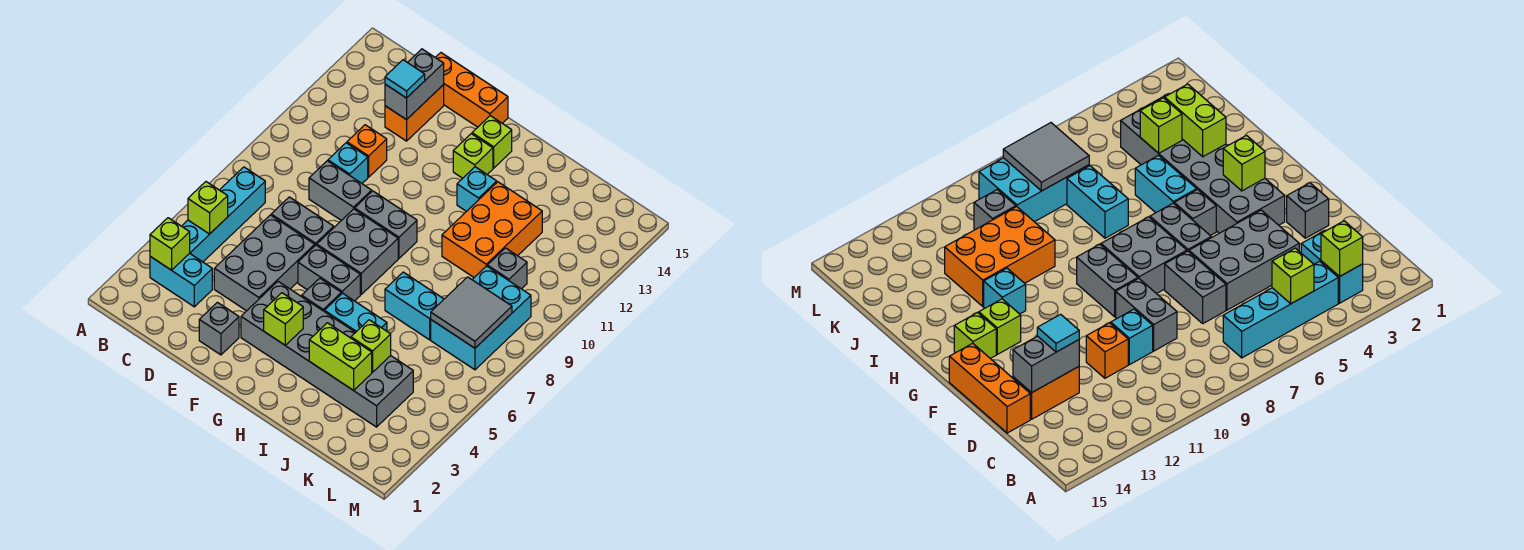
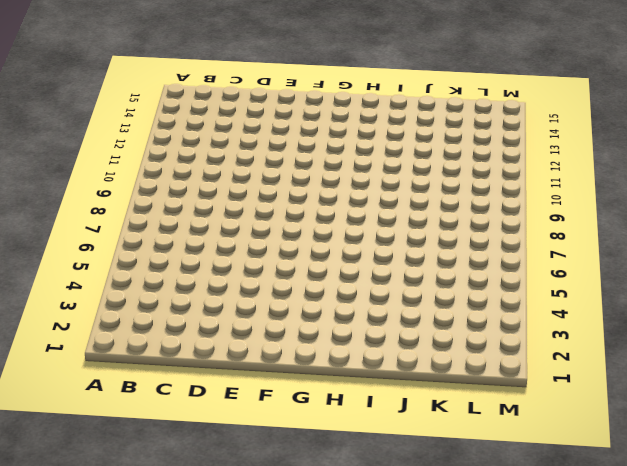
none -> cyan brick B3:C3 level 1
none -> cyan brick B4:B7 level 1
none -> grey brick D4:E6 level 1
none -> grey brick D7:E7 level 1

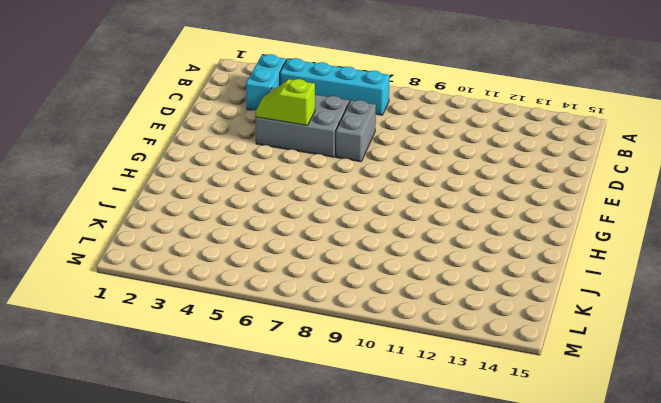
lime slope E4:E5 level 2 top 5 -> none
none -> grey brick D9:E9 level 1
none -> cyan brick D10 level 1
none -> orange brick D11 level 1
none -> orange brick D13:D14 level 1

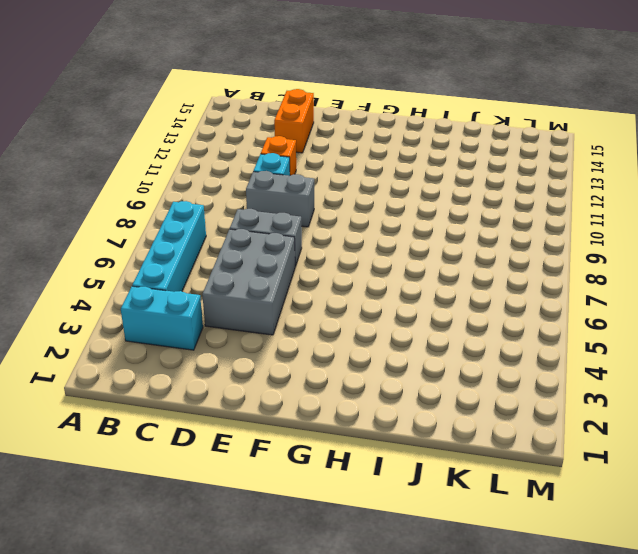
none -> orange brick D15:F15 level 1
none -> grey brick E2 level 1
none -> grey brick F3:K4 level 1
none -> grey brick F6:G6 level 1

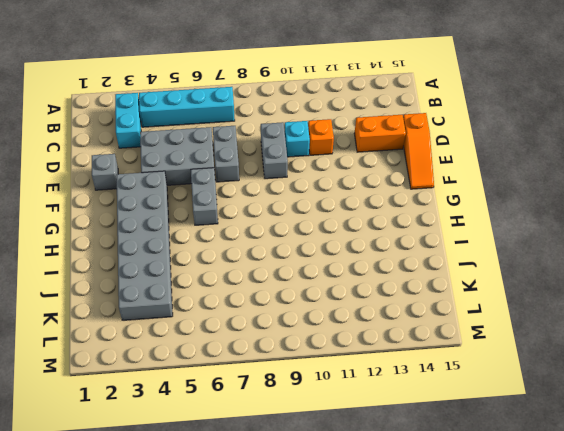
orange slope D15:F15 level 1 top D -> orange brick D15:F15 level 1
none -> grey brick F7:G8 level 1
none -> grey brick F9:G9 level 1
none -> grey brick G5 level 1
none -> lime brick G13 level 1

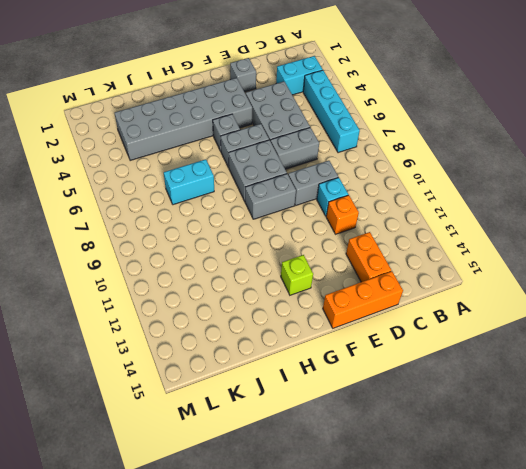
none -> lime brick G14 level 1
none -> cyan brick H5:I5 level 1
none -> cyan brick H12 level 1
none -> orange brick I10:J12 level 1

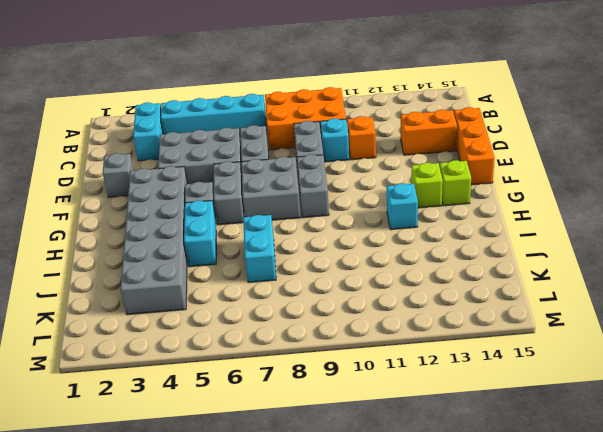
orange brick B8:C10 level 1 -> orange brick I10:J12 level 1
none -> cyan brick K7:L9 level 1
none -> grey brick K10 level 1
none -> lime brick B3 level 2
none -> lime brick B5 level 2

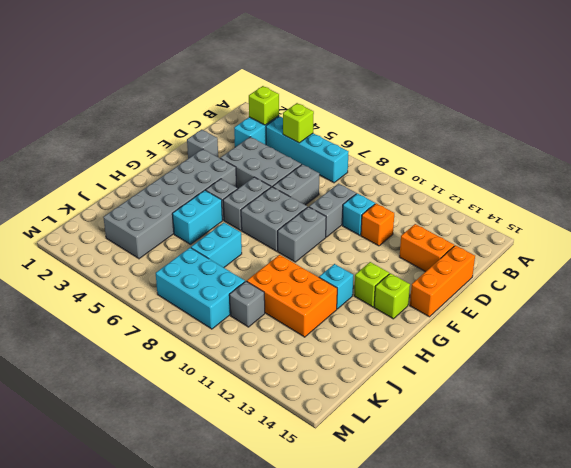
none -> grey brick D13:D14 level 2
none -> lime brick G3 level 2
none -> lime brick I3:J3 level 2
none -> lime brick J4 level 2

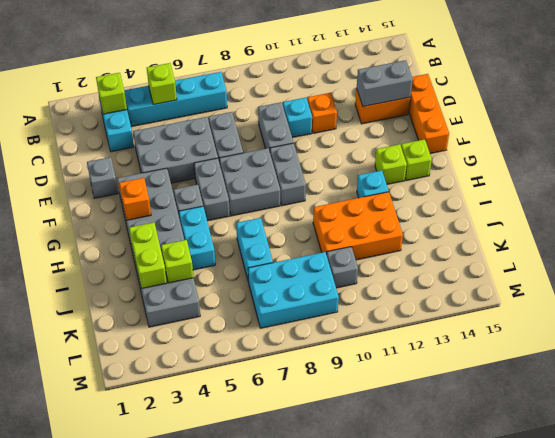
orange brick G3 level 2 -> lime brick G3 level 2
none -> grey tile K7:L8 level 2
none -> cyan tile D13 level 3

